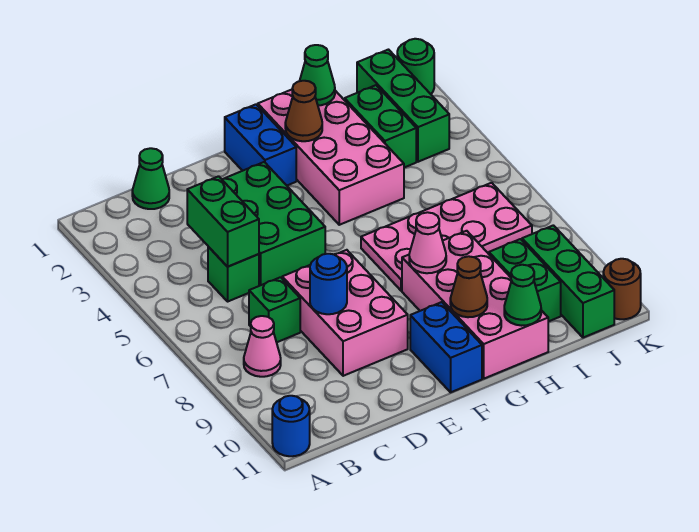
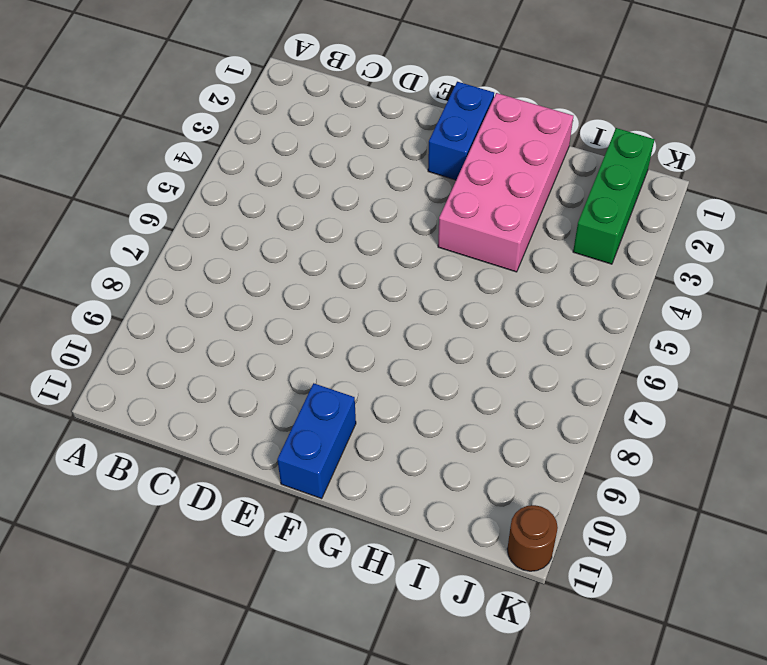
none -> blue round brick A11 level 1
none -> pink cone B8 level 1
none -> green cone C1 level 1

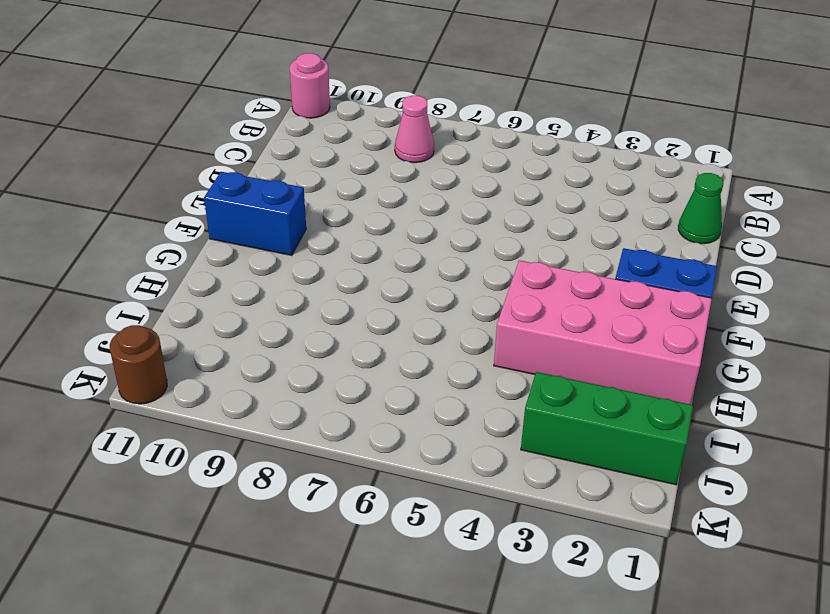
pink round brick A11 level 1 -> blue round brick A11 level 1
none -> green brick C5 level 1
none -> green brick C7 level 1
none -> green brick D3:E5 level 1

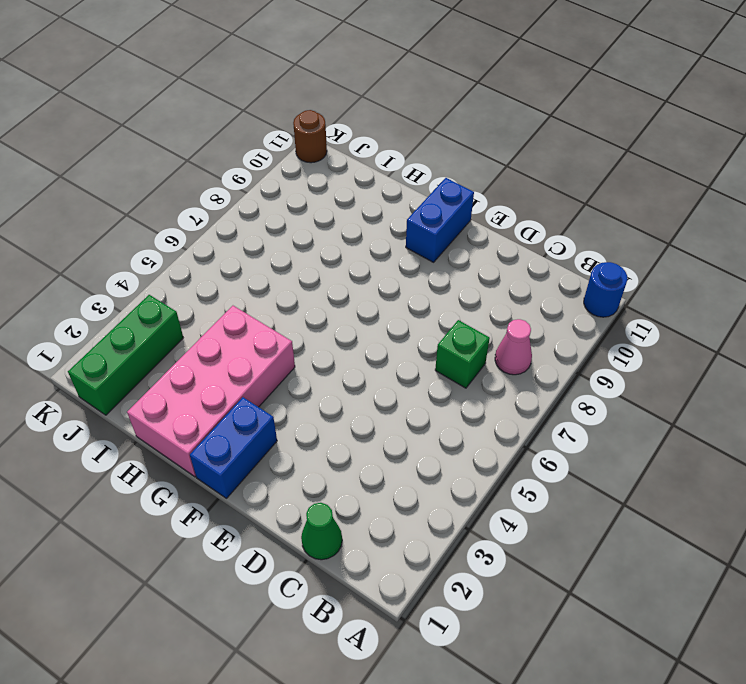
none -> green brick C5 level 1
none -> green brick D3:E5 level 1
none -> pink brick D7:E9 level 1

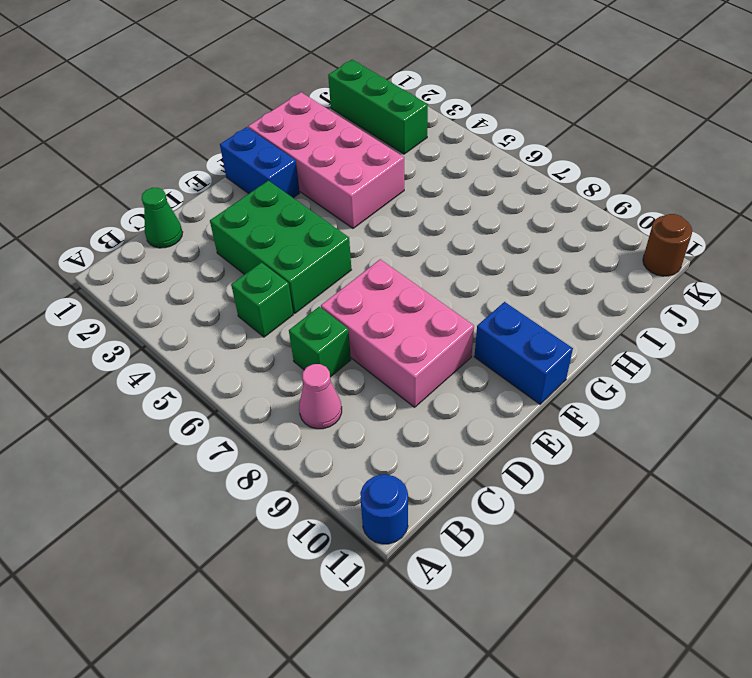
none -> pink plate G6:J7 level 1
none -> pink brick G8:H11 level 1
none -> green brick I2:I3 level 1

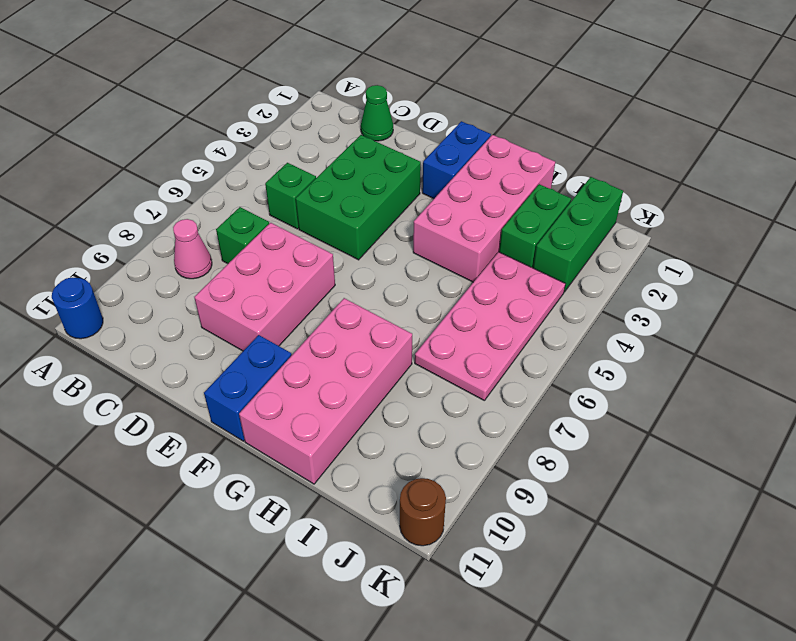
pink plate I4:J7 level 1 -> pink plate G6:J7 level 1
none -> green brick I9:I10 level 1
none -> green brick J9:J11 level 1
none -> green round brick K1 level 1

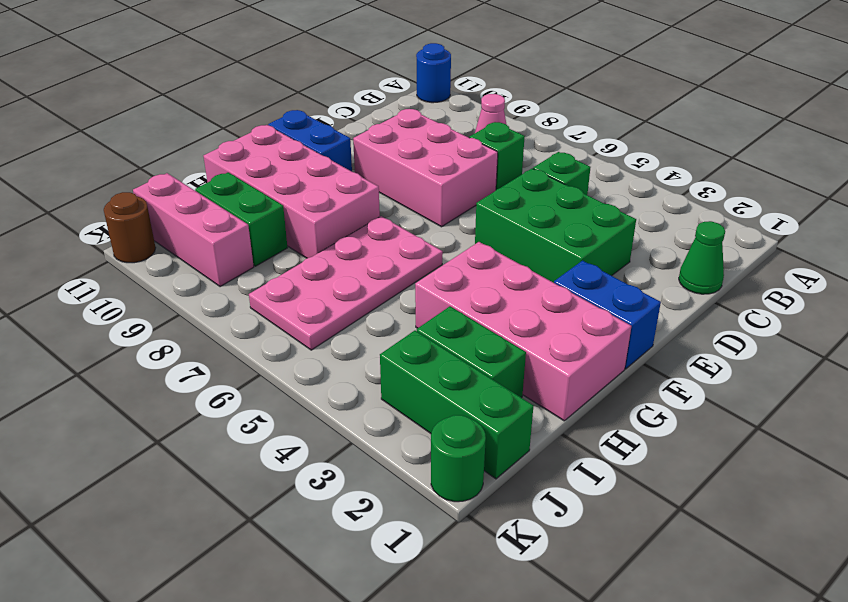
pink brick J9:J11 level 1 -> green brick J9:J11 level 1
none -> green brick C4:C5 level 2
none -> blue round brick D8 level 2
none -> brown cone G2 level 2

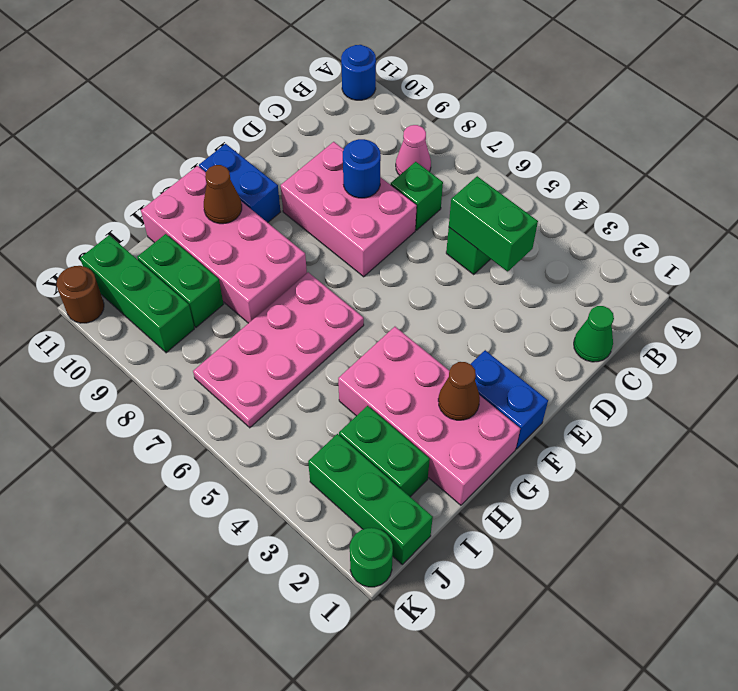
none -> green brick D3:E5 level 1
none -> pink cone G8 level 2
none -> green cone H1 level 2

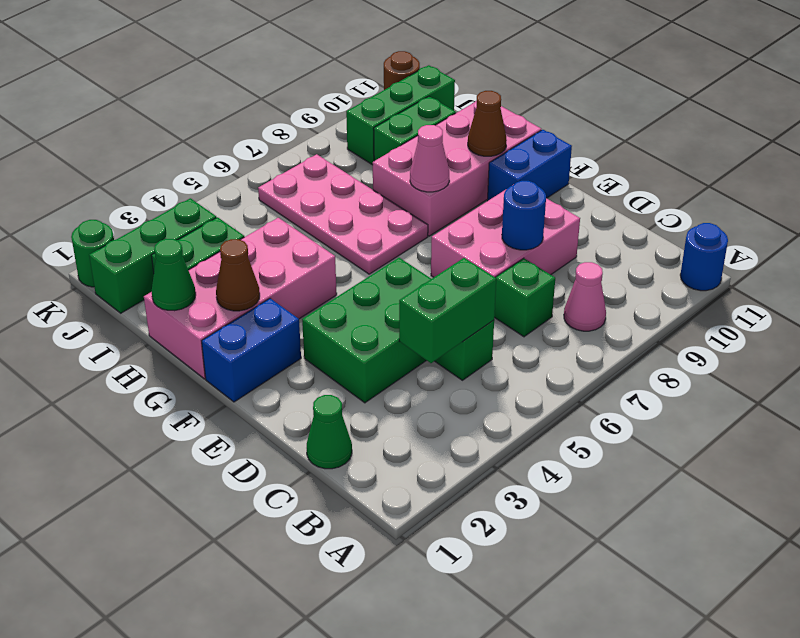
none -> green cone H11 level 2

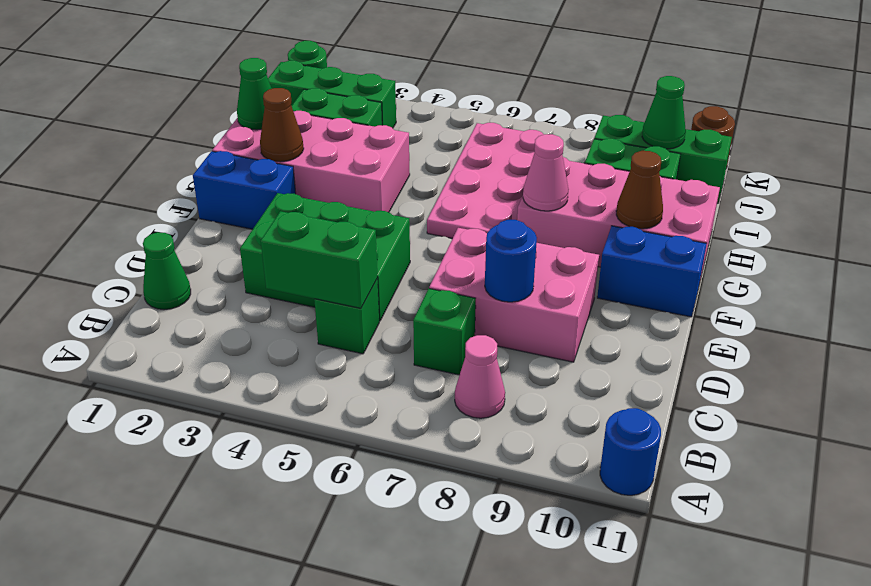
green cone J10 level 2 -> green cone H11 level 2

